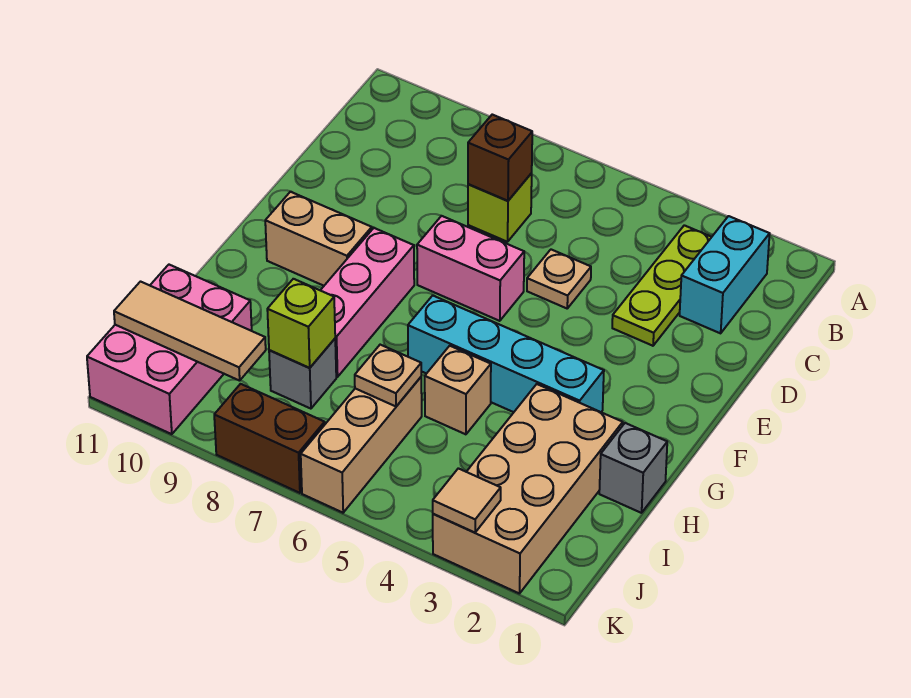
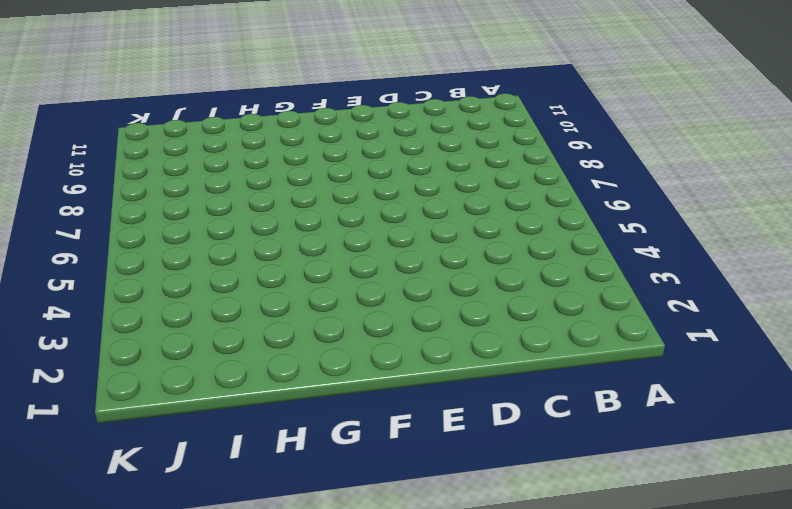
none -> cyan brick B2:C2 level 1
none -> lime plate B3:D3 level 1
none -> lime brick C7 level 1

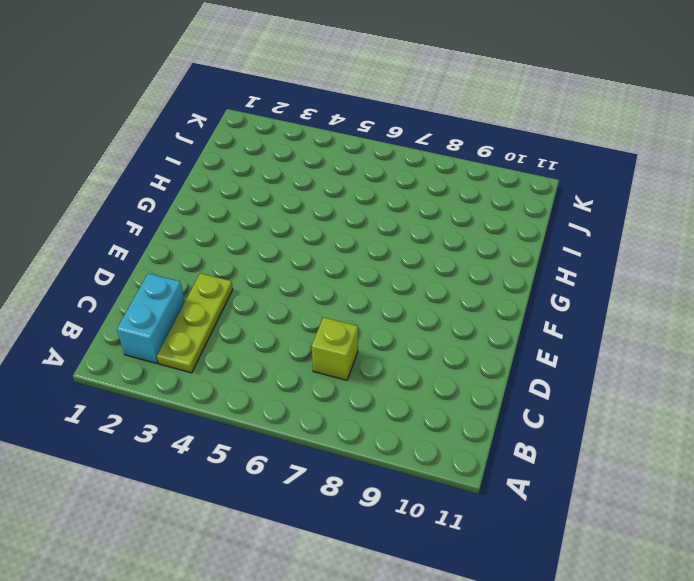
none -> tan plate D5 level 1
none -> pink brick E6:E7 level 1
none -> pink brick F8:H8 level 1

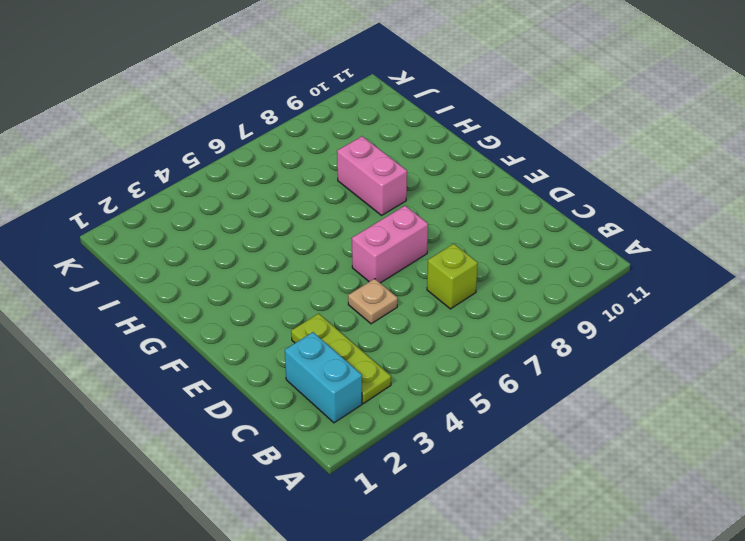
pink brick G8:H8 level 1 -> pink brick F8:H8 level 1
none -> tan brick F9:F10 level 1
none -> cyan brick G3:G6 level 1
none -> grey brick H1 level 1

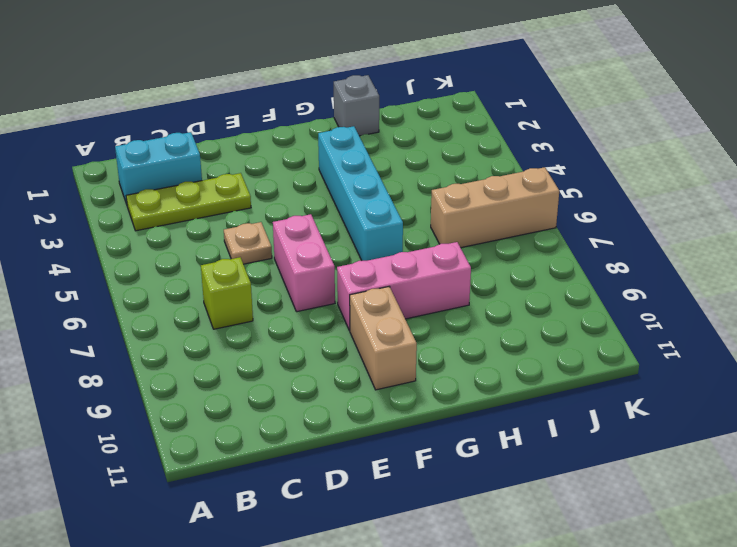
none -> tan brick H2:K3 level 1
none -> tan brick H5 level 1
none -> grey brick I8 level 1

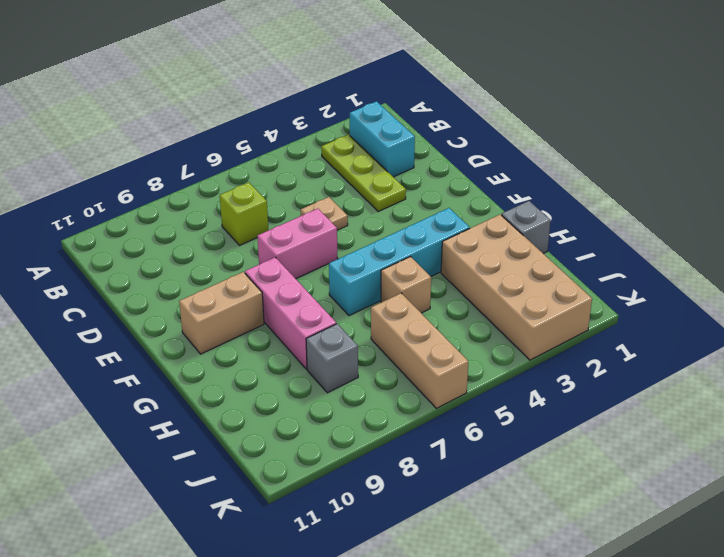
none -> pink brick I10:K11 level 1
none -> brown brick K7:K8 level 1
none -> brown brick C7 level 2

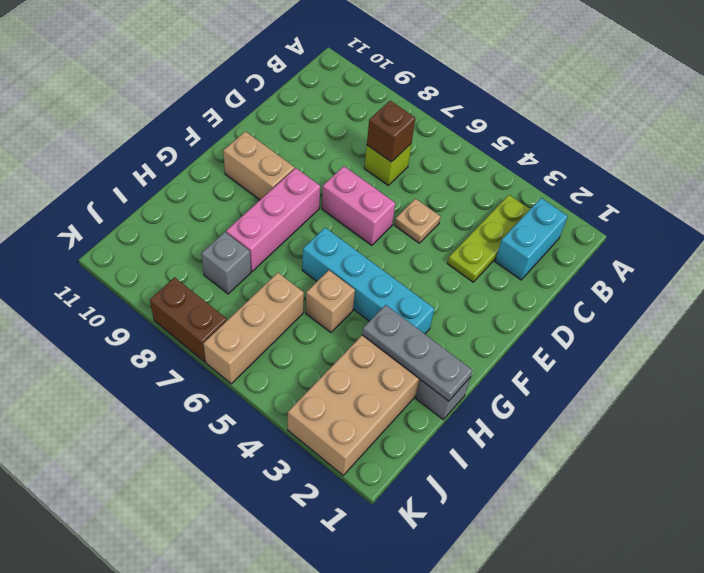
grey plate H1:H3 level 2 -> none
none -> pink brick I10:K11 level 1
none -> tan plate I6 level 2
none -> lime brick I8 level 2

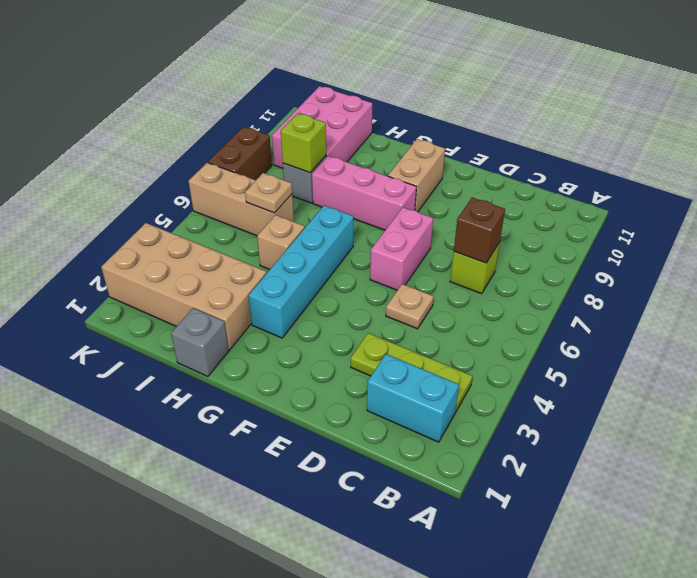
pink brick I9:J11 level 1 -> pink brick I10:K11 level 1
none -> tan tile J9:J11 level 2
none -> tan tile K3 level 2

